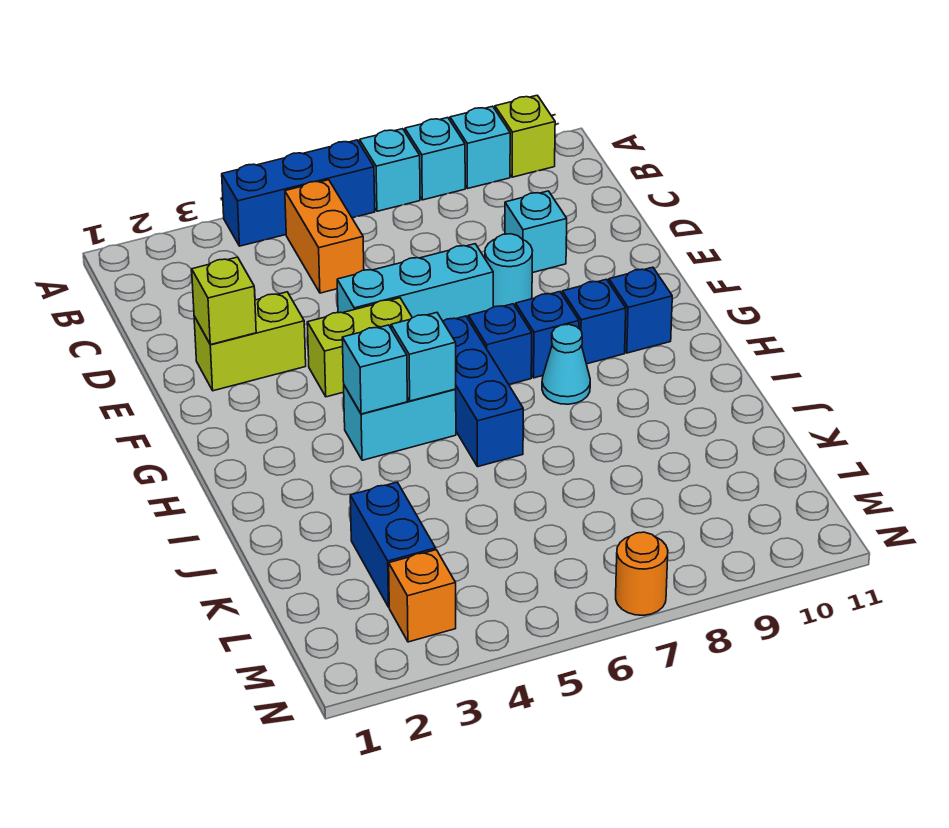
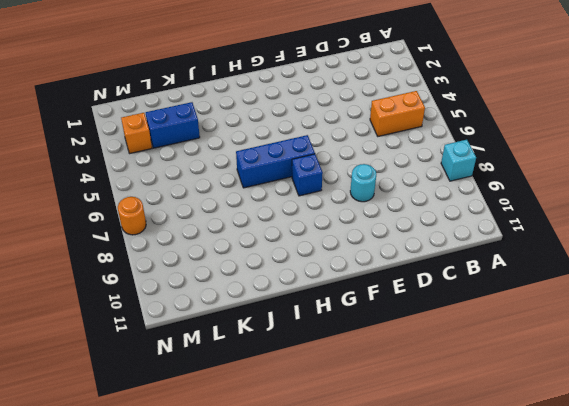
none -> blue brick A4:A6 level 1
none -> cyan brick A7 level 1
none -> cyan brick A9 level 1

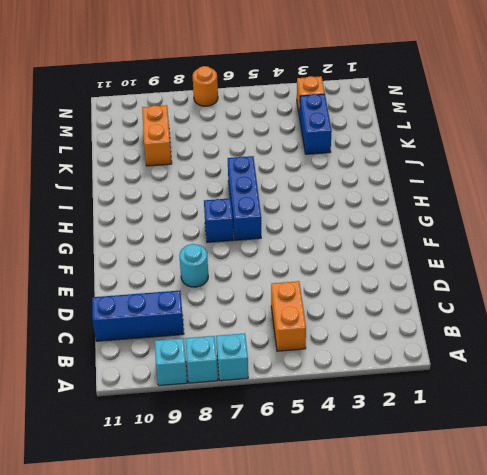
blue brick C9:C11 level 1 -> blue brick A4:A6 level 1
orange brick K9:L9 level 1 -> none
none -> lime brick A10 level 1
none -> cyan brick D9 level 1
none -> lime brick E2:E3 level 1

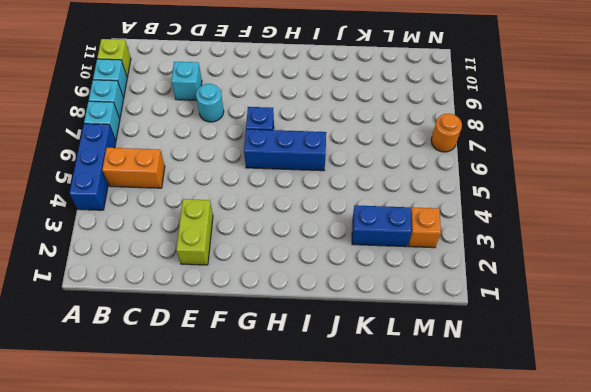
none -> cyan brick E5:E7 level 1
none -> lime brick F4:F5 level 1
none -> blue brick G8 level 1

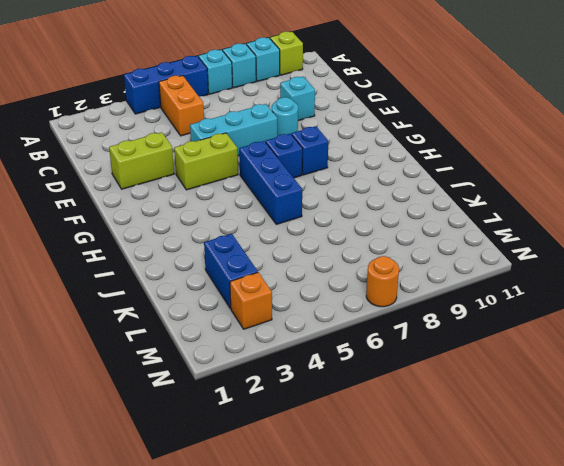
none -> blue brick G9 level 1
none -> blue brick G10 level 1
none -> cyan brick H4:H5 level 1

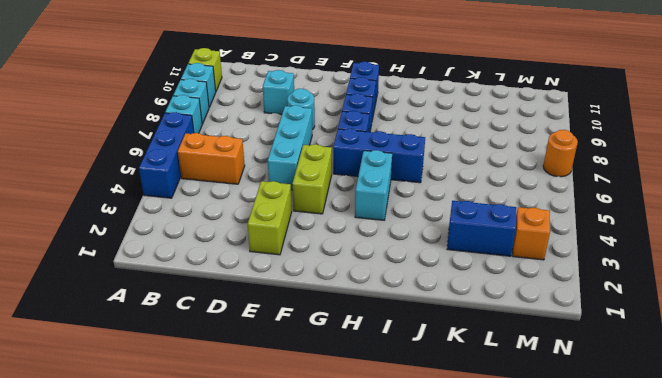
none -> cyan cone H8 level 1
none -> lime brick E2 level 2
none -> cyan brick H4 level 2

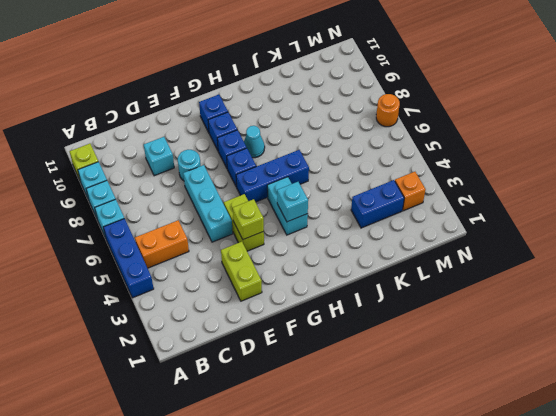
lime brick F4 level 2 -> lime brick E2 level 2
none -> cyan brick H5 level 2

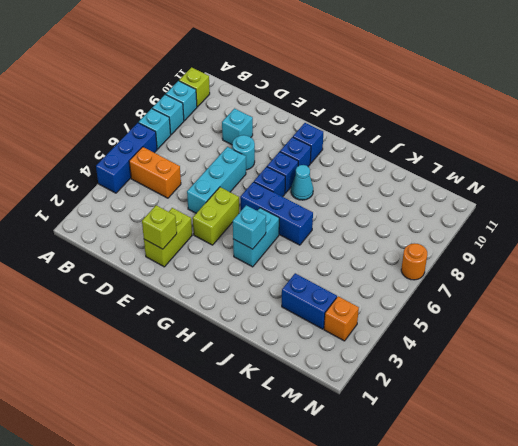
none -> cyan brick H5 level 2

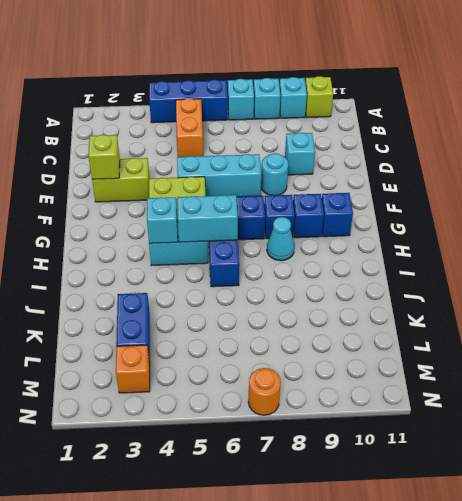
cyan brick H5:H6 level 2 -> cyan brick H5 level 2

